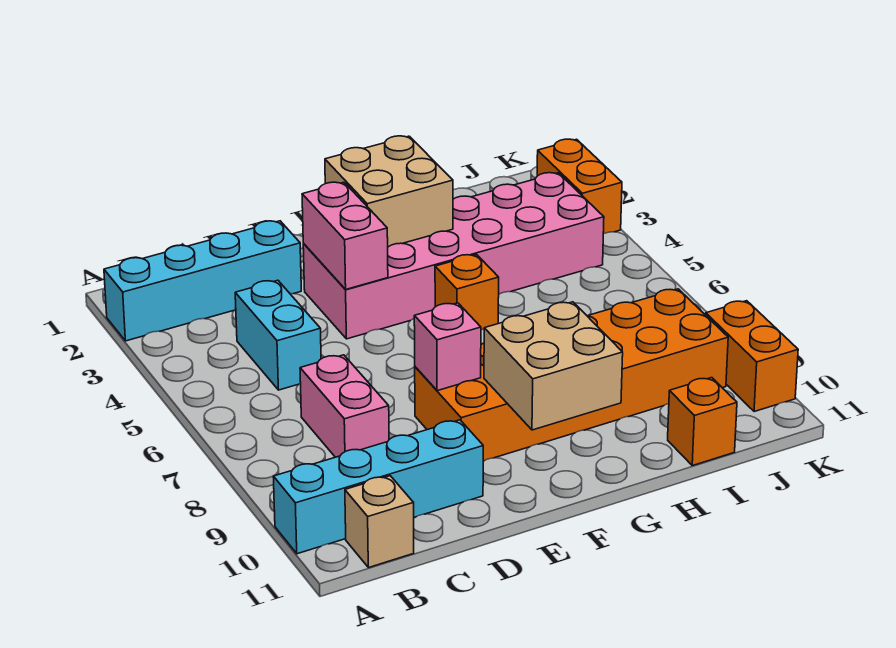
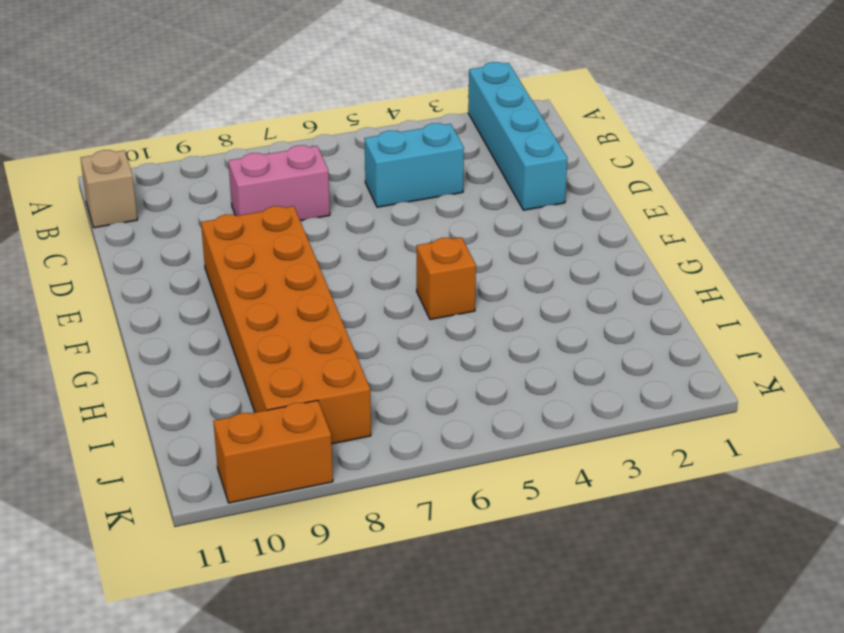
none -> cyan brick A10:D10 level 1
none -> pink brick E3:J4 level 1
none -> orange brick I11 level 1

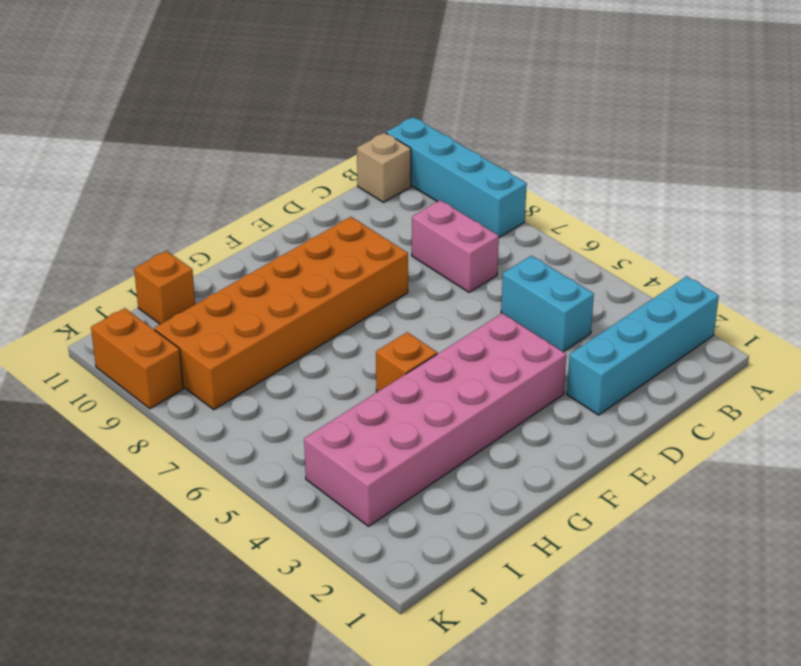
cyan brick A8:A11 level 1 -> cyan brick A10:D10 level 1
none -> orange brick K2:K3 level 1
none -> pink brick E3:E4 level 2
none -> pink brick E8 level 2

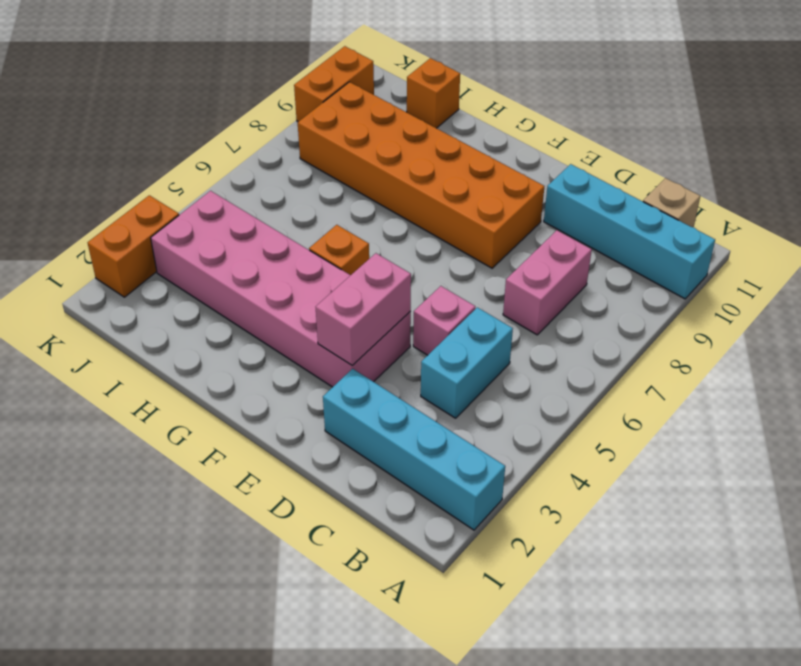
pink brick D5 level 1 -> pink brick E8 level 2
none -> tan brick F2:G3 level 2
none -> tan brick F9:G10 level 2

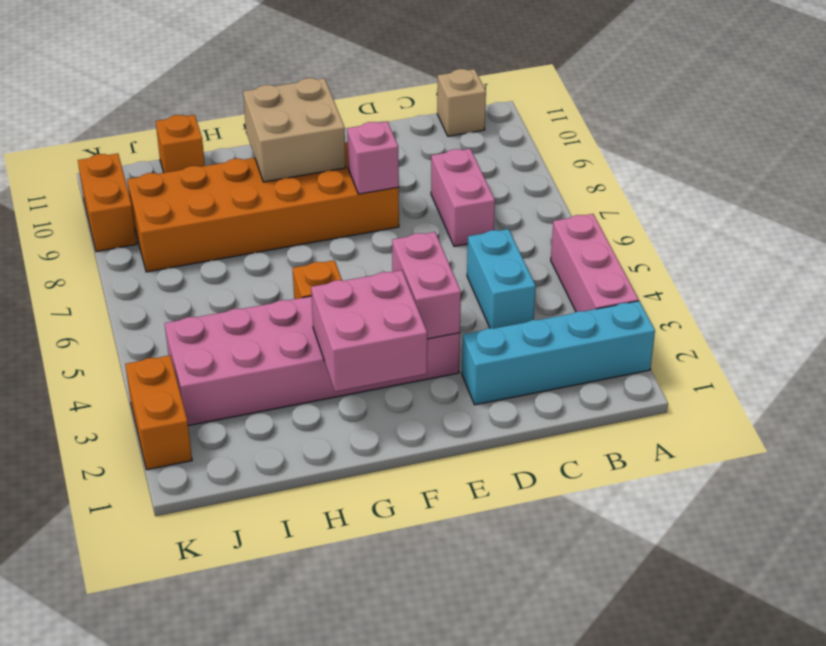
pink brick A3:A5 level 1 -> none
pink brick F2:G3 level 2 -> tan brick F2:G3 level 2
none -> cyan brick A10:D10 level 1

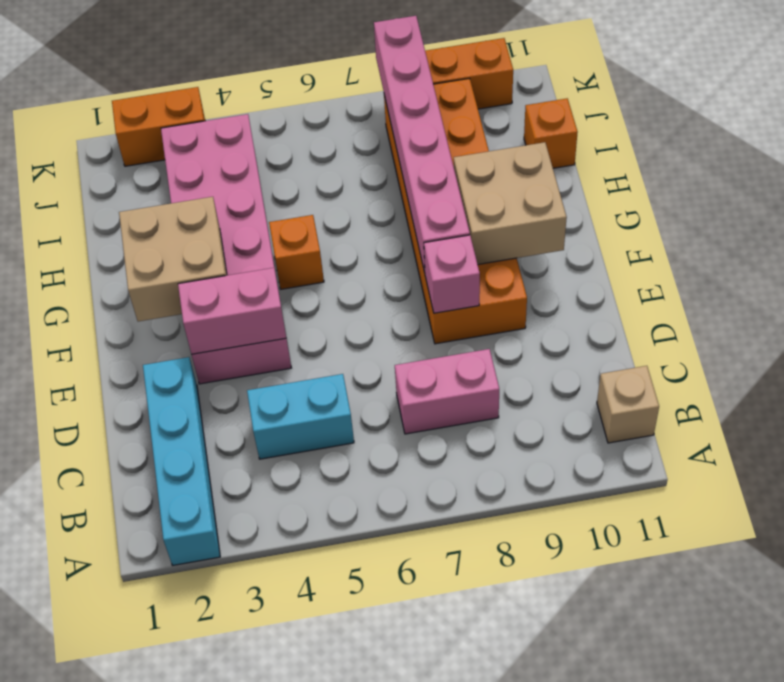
pink brick F8:K8 level 2 -> none
none -> cyan brick A10:D10 level 1

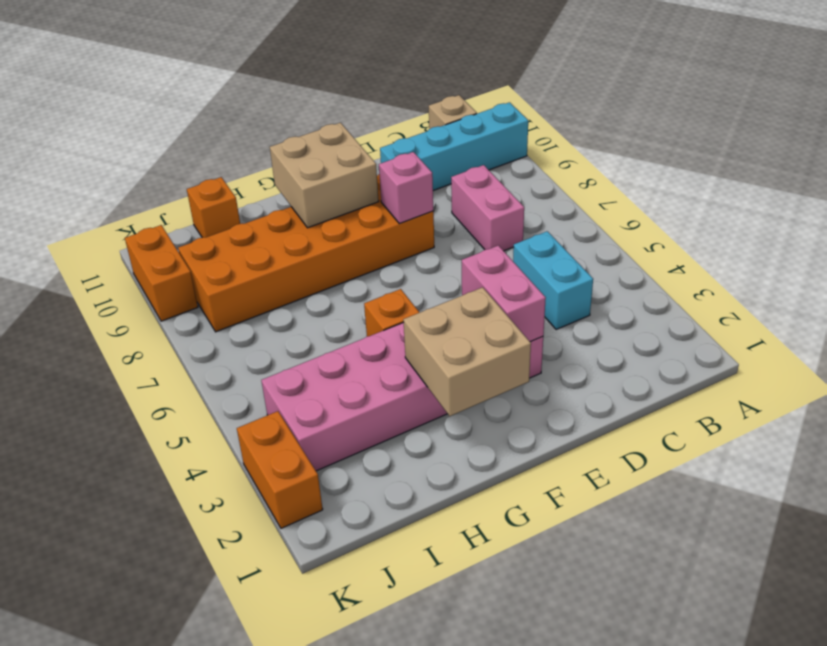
none -> cyan brick A2:D2 level 1

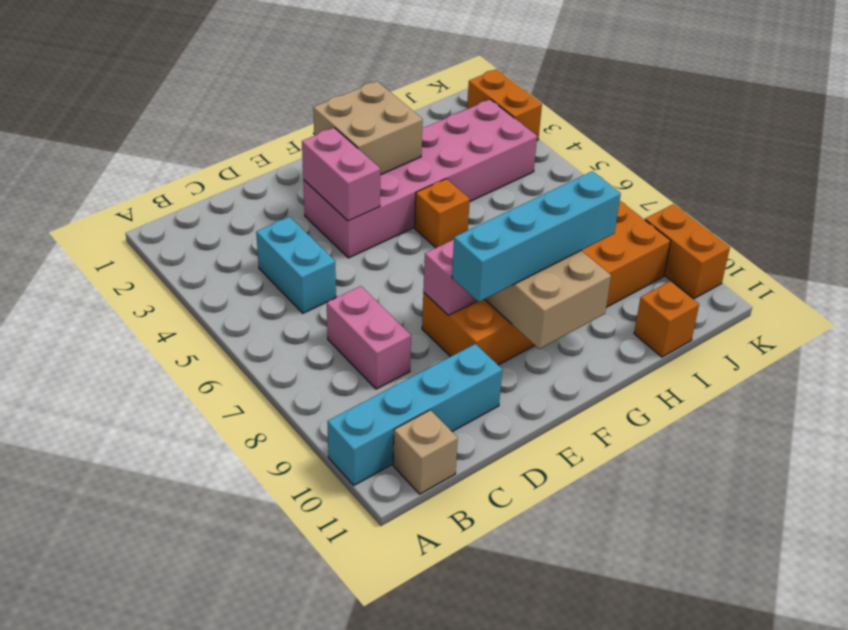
cyan brick E9:H9 level 3 -> cyan brick A2:D2 level 1

